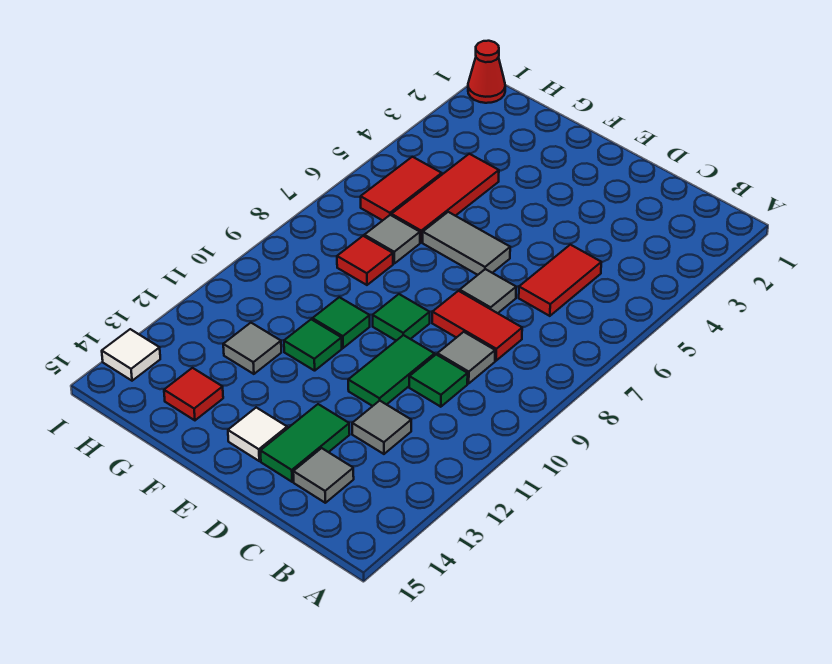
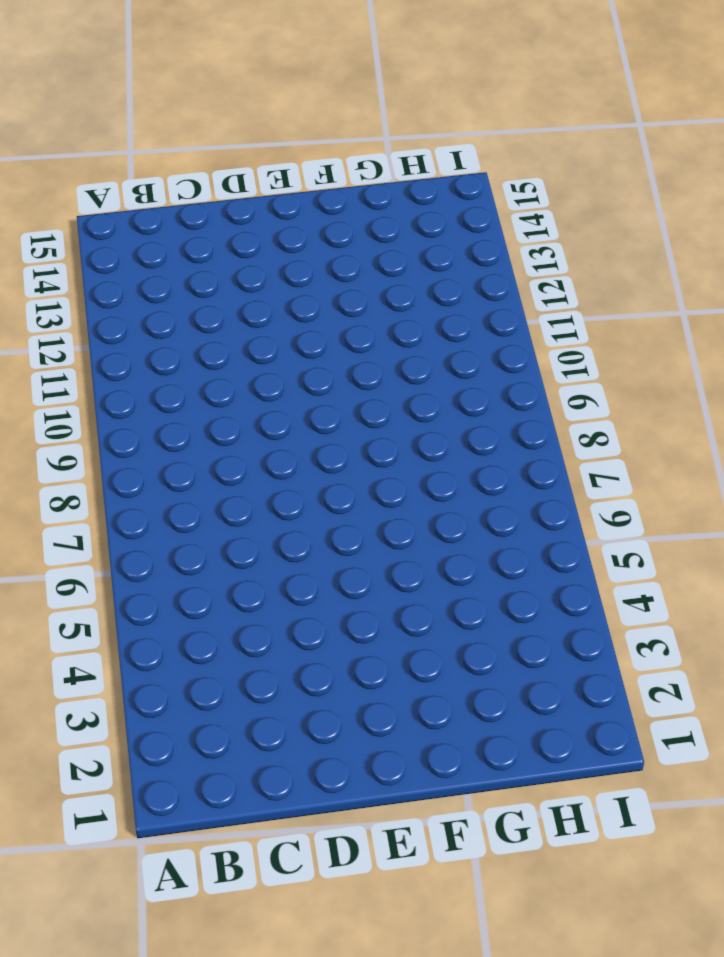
none -> red tile C5:C6 level 1
none -> red tile C8:D8 level 1
none -> grey tile C9 level 1

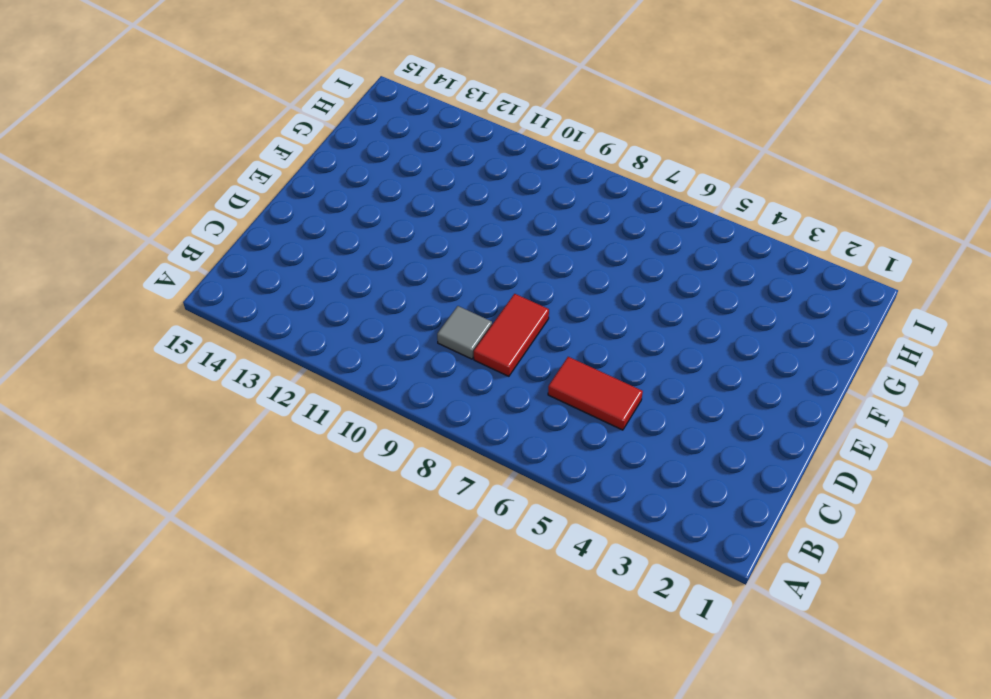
none -> green tile C10 level 1
none -> grey tile C12 level 1
none -> grey tile C14 level 1

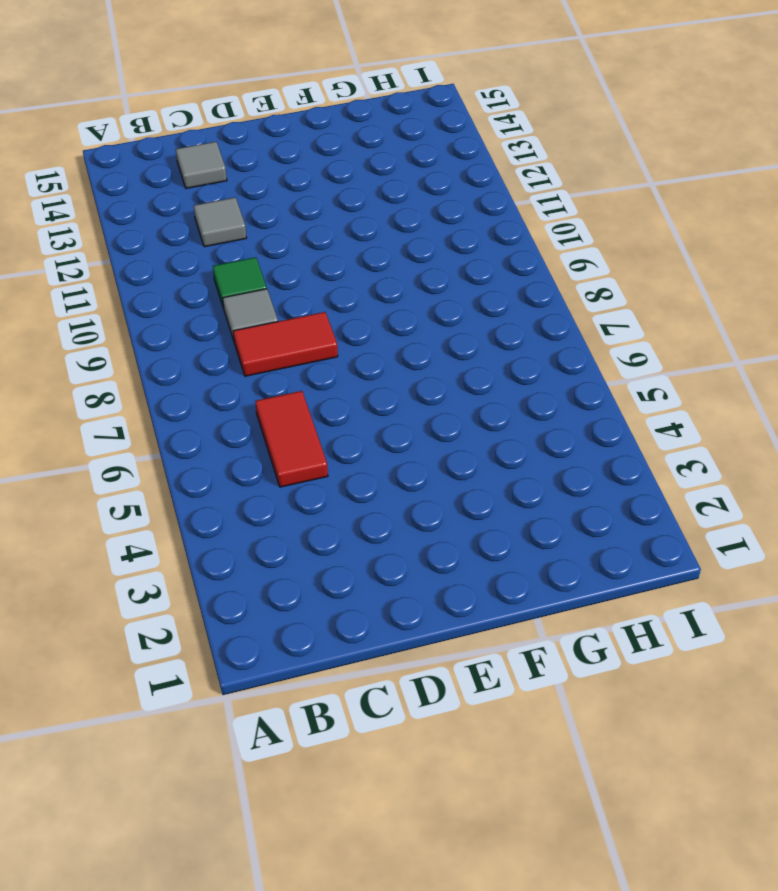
none -> grey tile D7 level 1
none -> green tile D10:D11 level 1
none -> green tile D13:D14 level 1

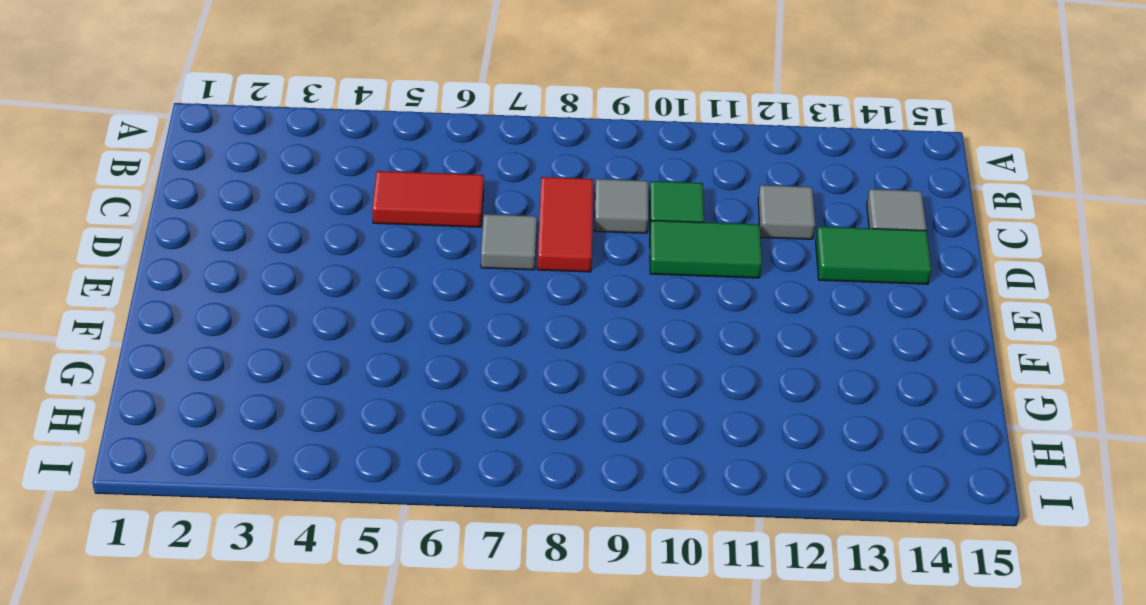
none -> grey tile E6:F6 level 1
none -> green tile E9 level 1
none -> white tile E14 level 1

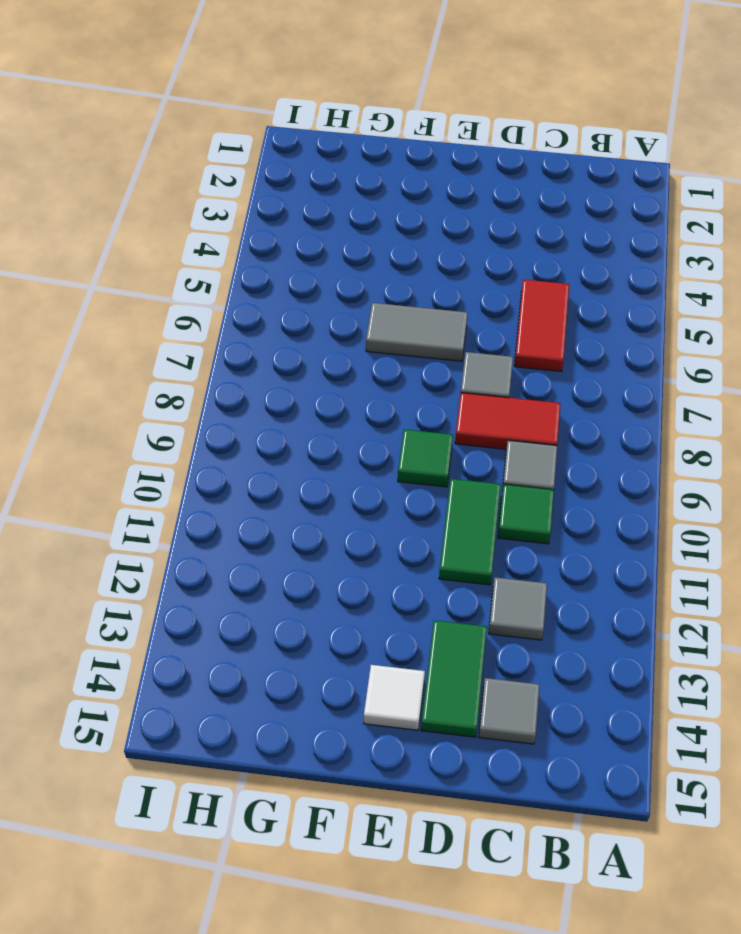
none -> green tile F10 level 1
none -> green tile F11 level 1
none -> red tile G4:G6 level 1

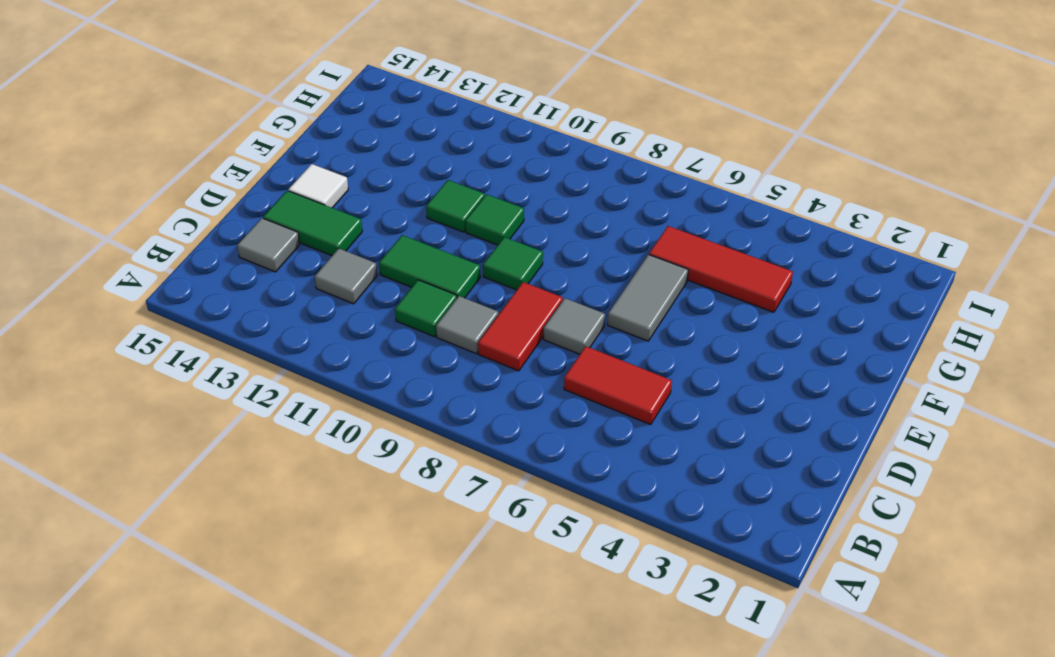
none -> grey tile G7 level 1
none -> red tile G8 level 1
none -> grey tile G12 level 1

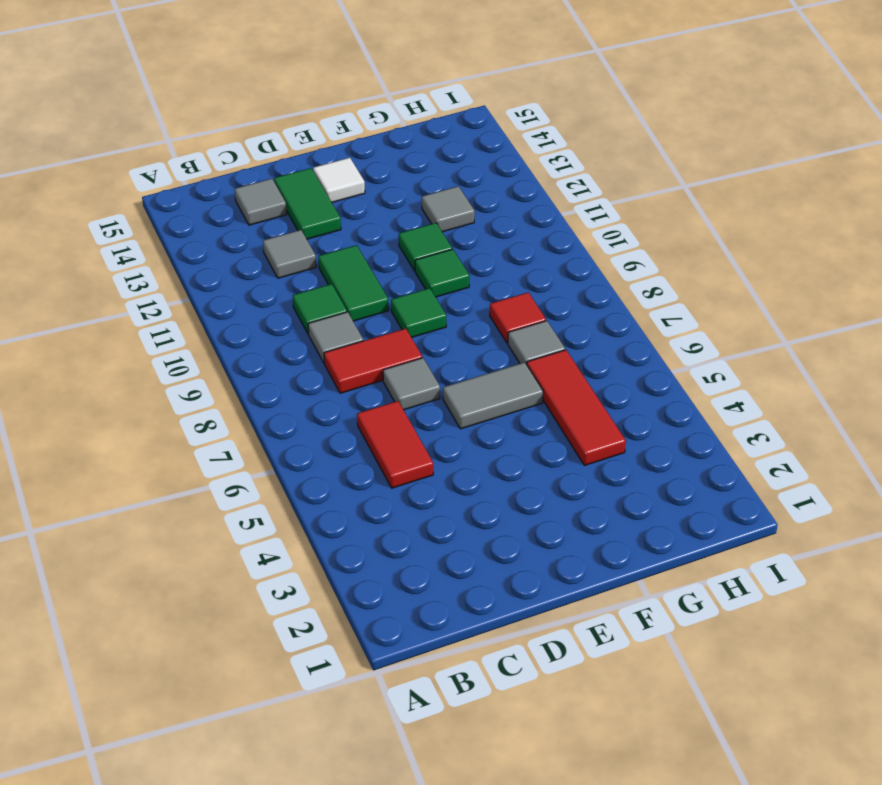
none -> red tile G14 level 1
none -> red tile H5:H6 level 1
none -> red cone I1 level 1

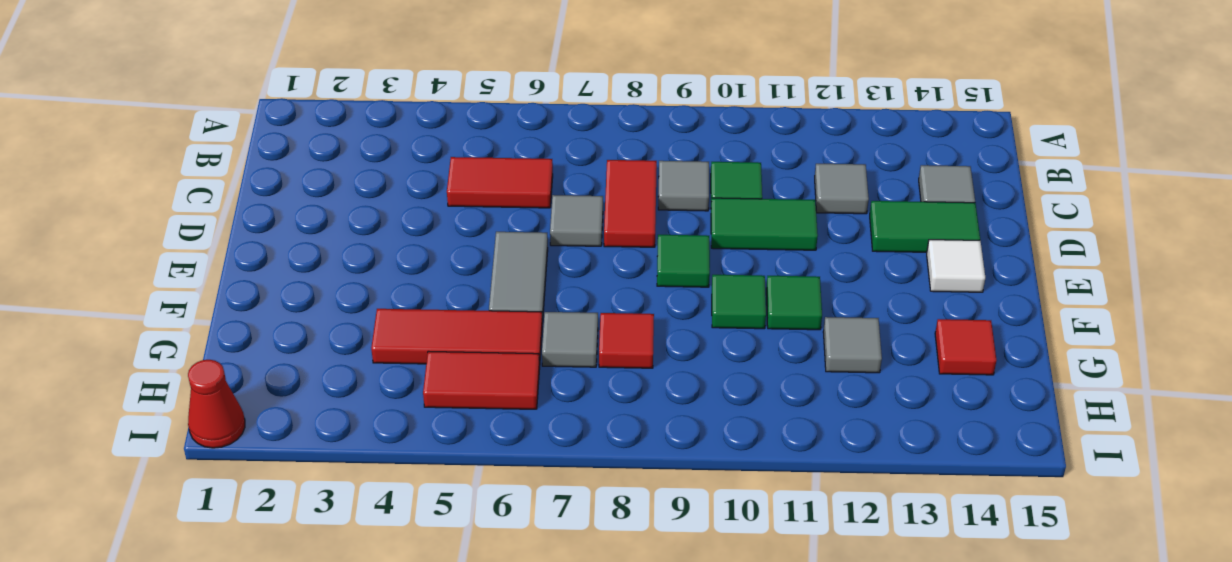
none -> white tile I14 level 1

